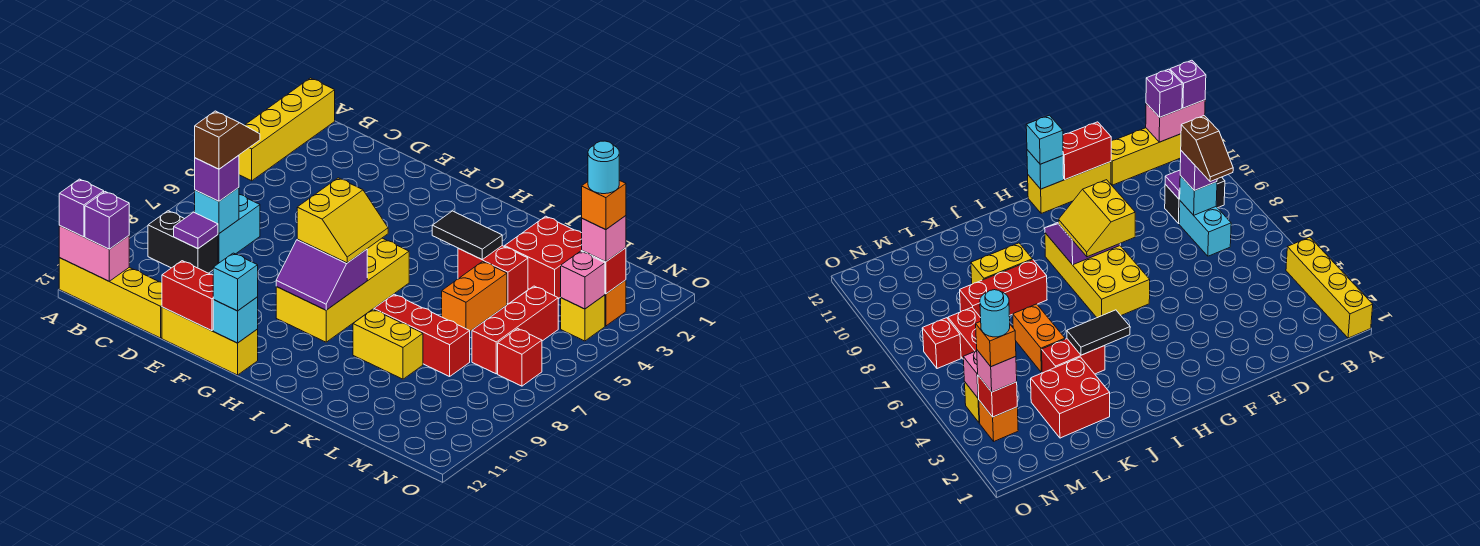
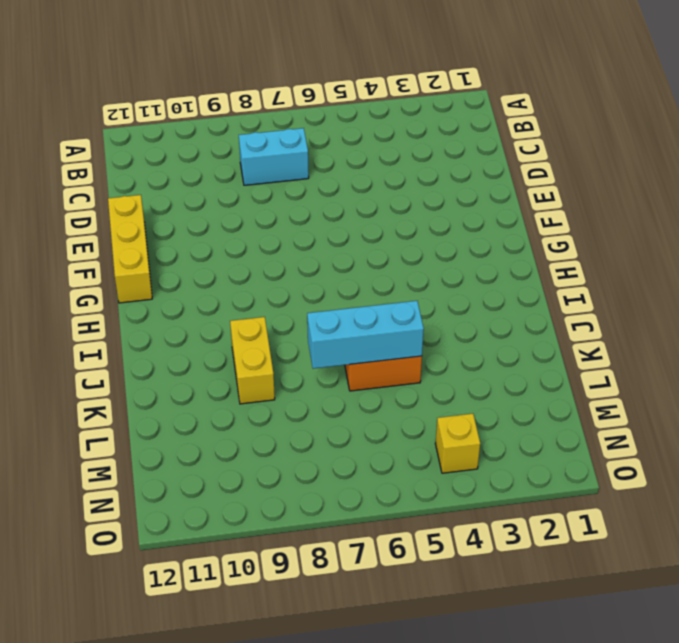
cyan brick K5:K7 level 2 -> none
none -> yellow brick A1:A4 level 1
none -> yellow brick A12:D12 level 1
none -> black brick B9:C9 level 1
none -> yellow brick G6:H9 level 1

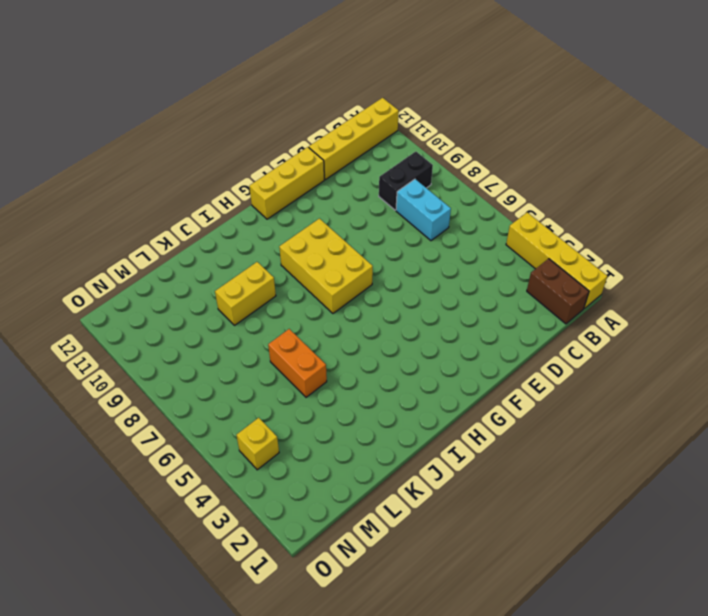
brown brick B1:B2 level 1 -> none
yellow brick G7:H9 level 1 -> yellow brick G6:H9 level 1
none -> red brick J4:K4 level 1
none -> red brick J8:L8 level 1
none -> red brick K2:L3 level 1
none -> red brick M5:M7 level 1

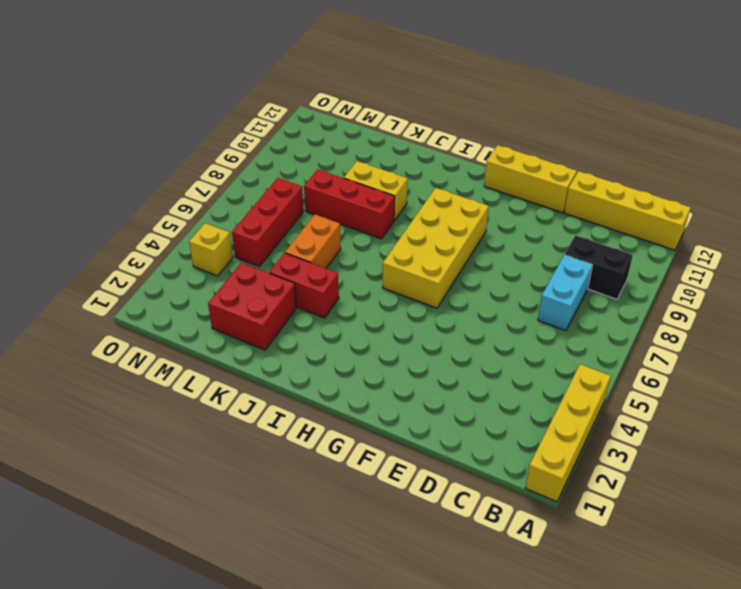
none -> orange brick N3 level 1
none -> red brick N7 level 1
none -> pink brick A12:B12 level 2
none -> cyan brick C8 level 2

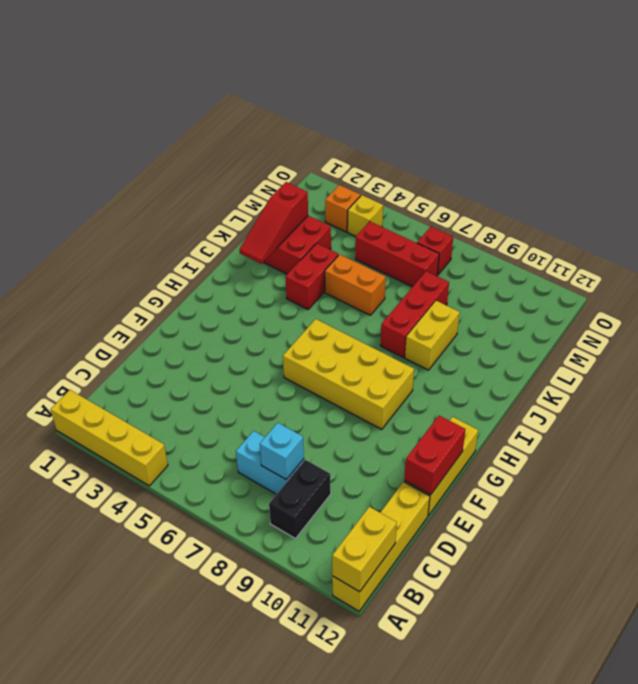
yellow brick A12:B12 level 2 -> pink brick A12:B12 level 2
red slope J2:L2 level 2 top L -> none
none -> purple tile C9 level 2
none -> purple slope G8:H9 level 2 top 8
none -> cyan brick G12 level 2
none -> black tile I4:J4 level 2

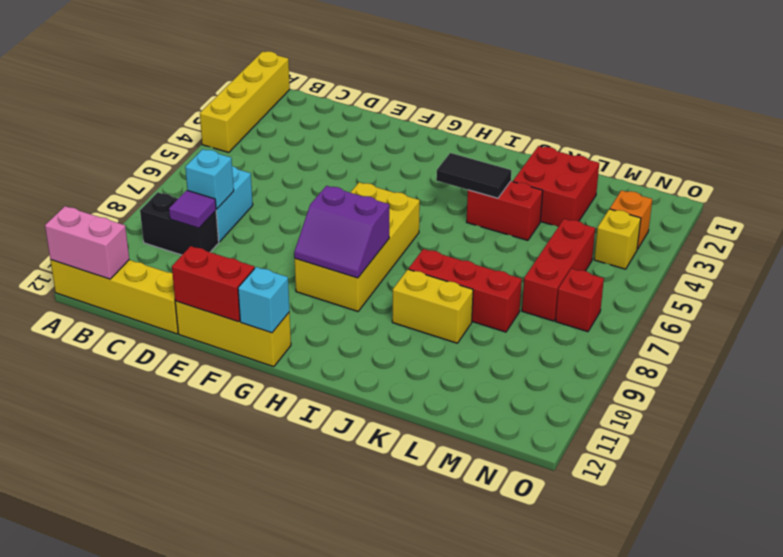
none -> orange brick K5:K6 level 1
none -> red brick N3 level 2
none -> pink brick N4 level 2
none -> purple brick A12 level 3

